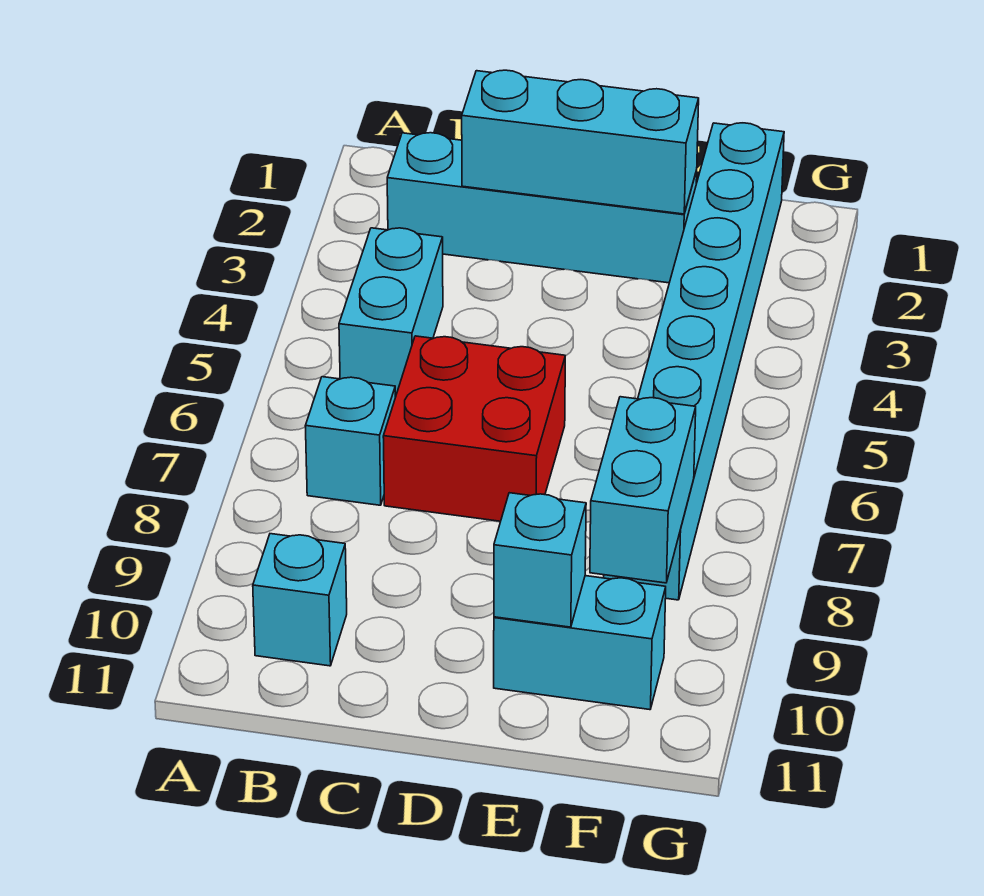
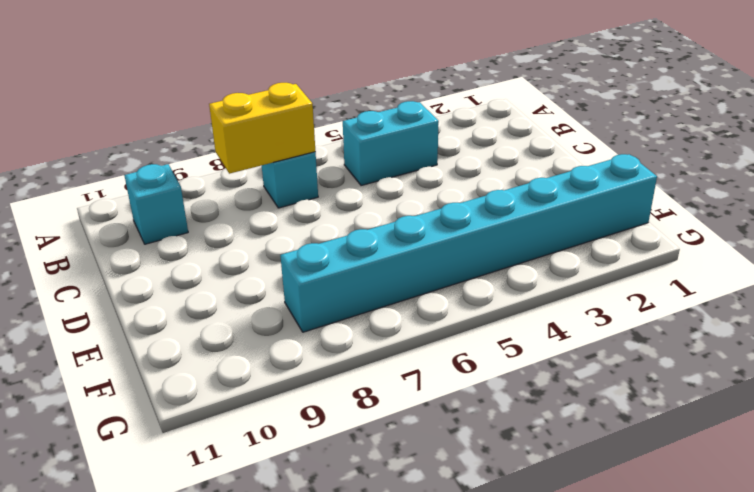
yellow brick B7:B8 level 2 -> none
none -> cyan brick B2:E2 level 1
none -> red brick C6:D7 level 1

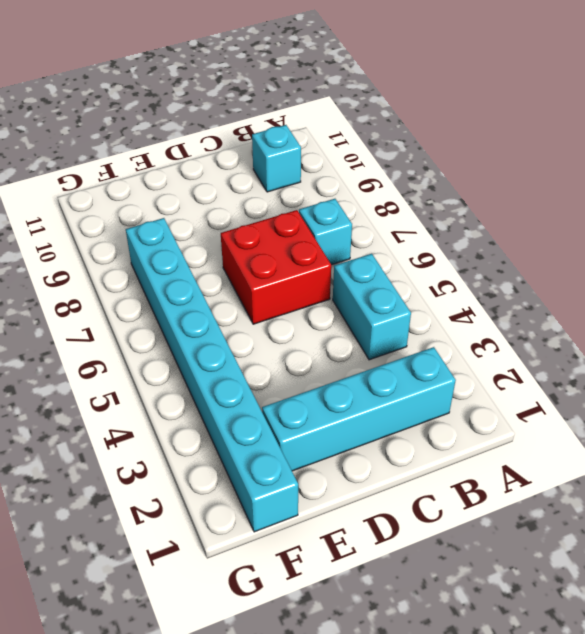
none -> cyan brick E10:F10 level 1
none -> cyan brick C2:E2 level 2

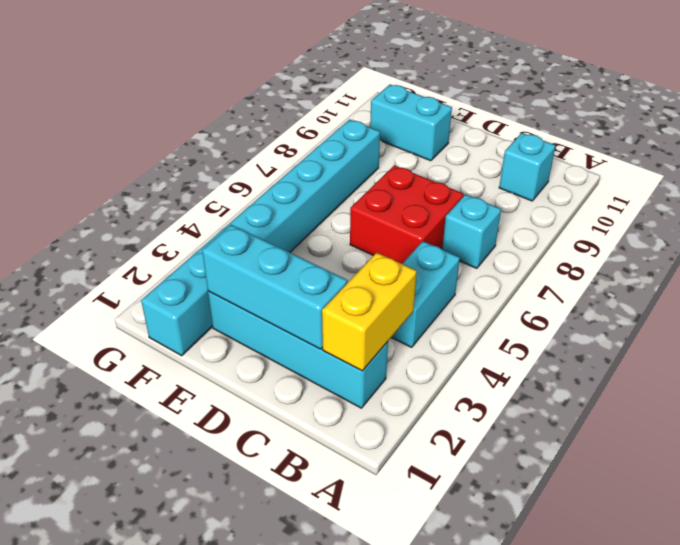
yellow brick B2:B3 level 2 -> none
none -> cyan brick E10 level 2
none -> cyan brick F8:F9 level 2

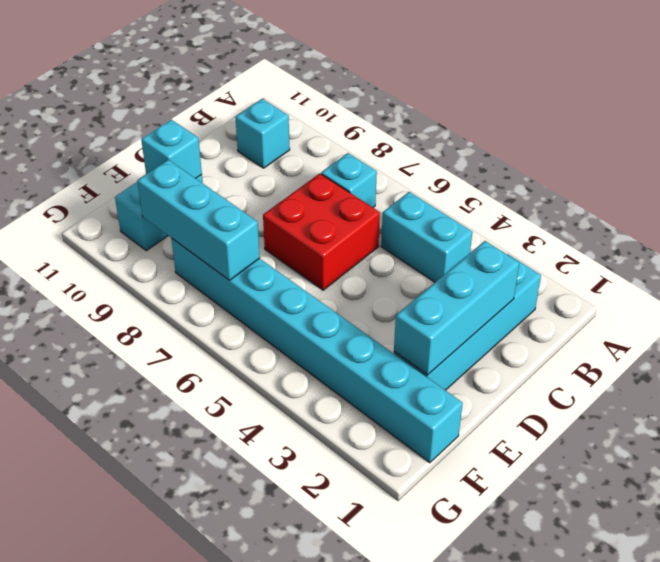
cyan brick F7:F9 level 2 -> cyan brick F8:F9 level 2

